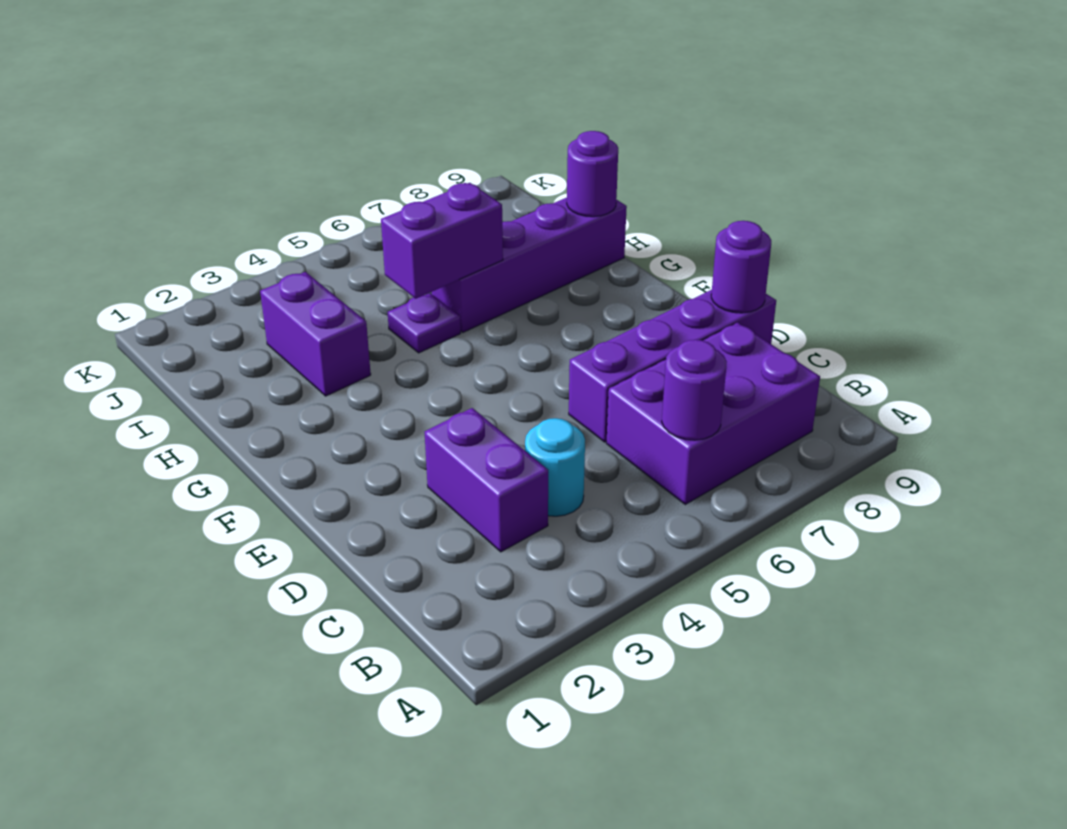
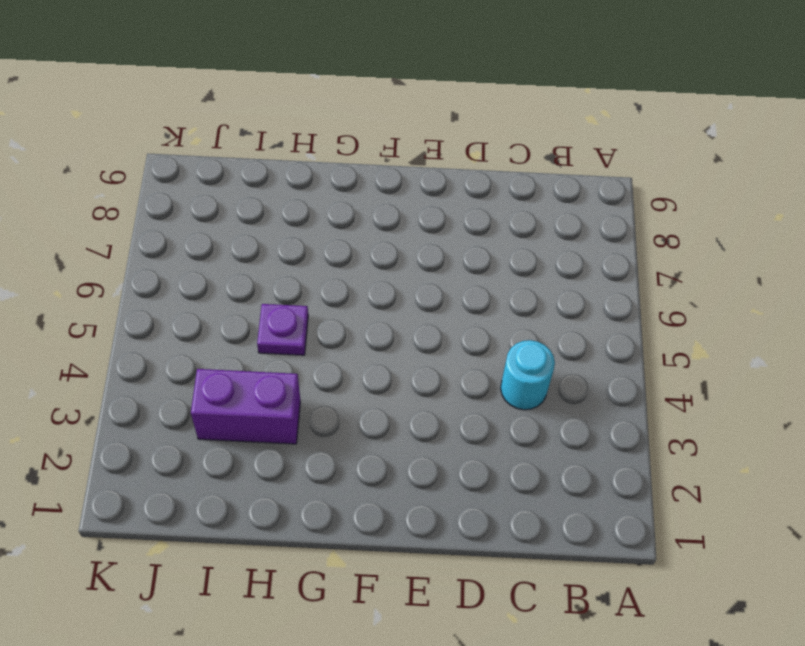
none -> purple brick B6:C8 level 1
none -> purple brick C3:D3 level 1

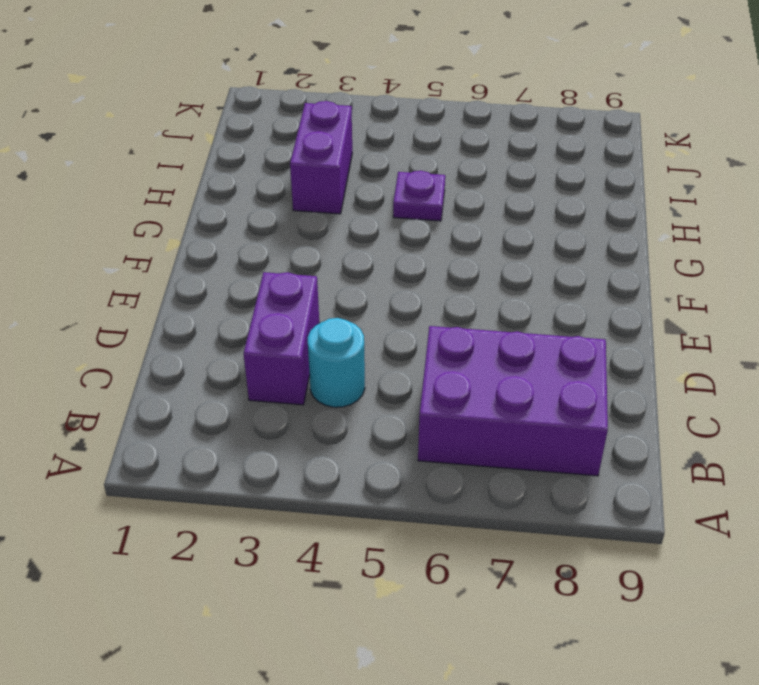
none -> purple brick D6:D9 level 1
none -> purple brick H6:H9 level 1

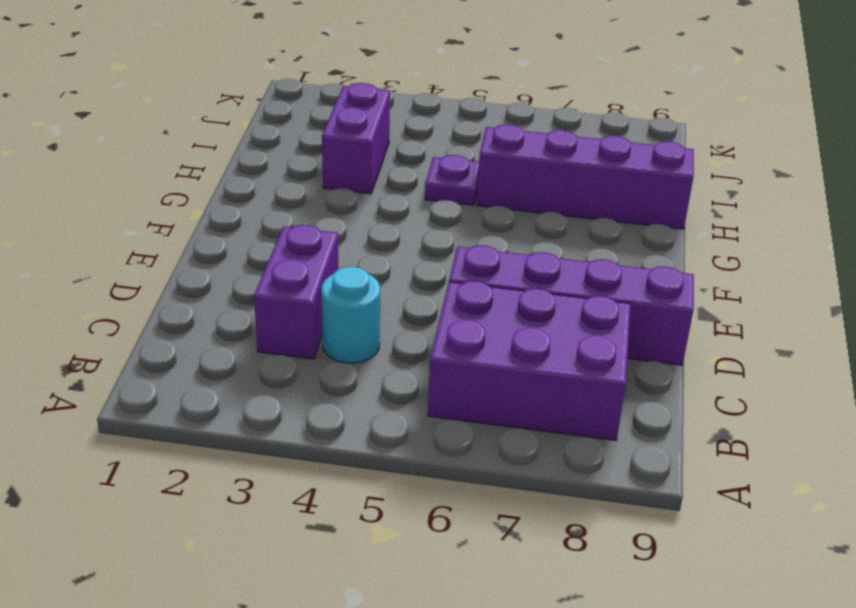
none -> purple round brick B6 level 2
none -> purple round brick D9 level 2

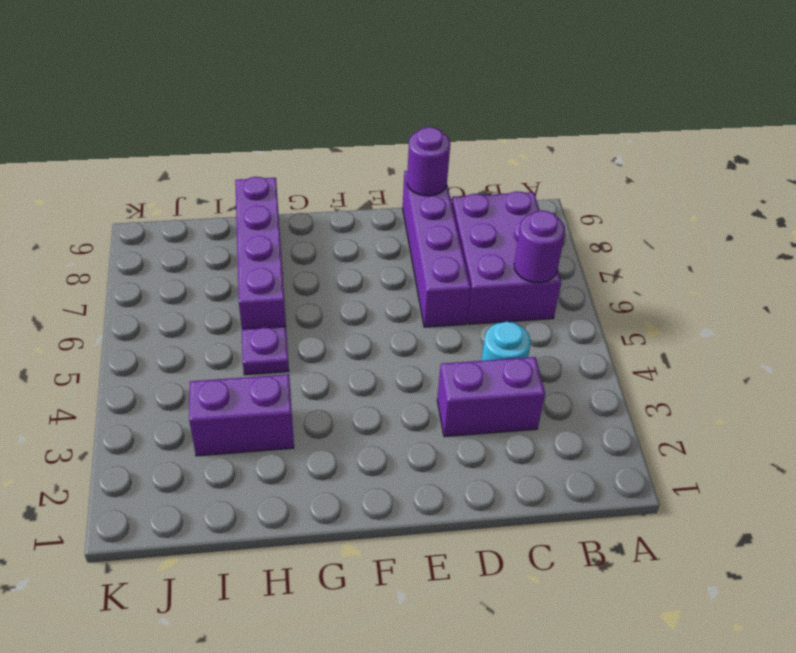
none -> purple brick H5:H6 level 2
none -> purple round brick H9 level 2

